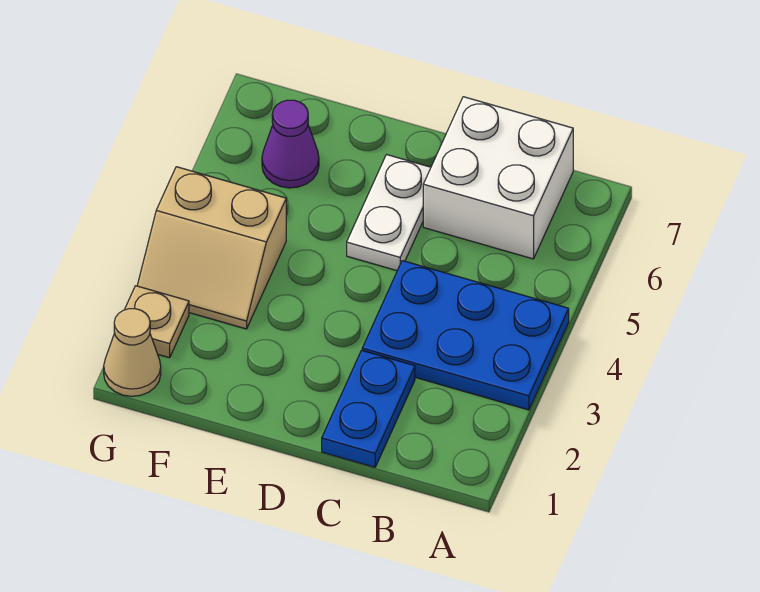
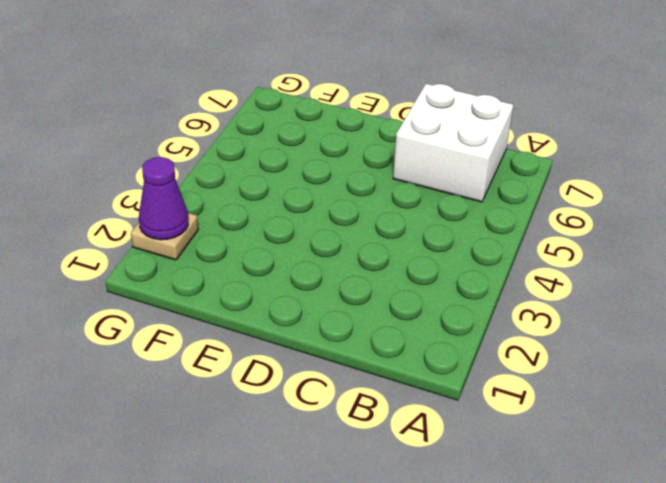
purple cone G2 level 2 -> purple cone F6 level 1
none -> blue plate A3:C4 level 1
none -> blue plate C1:C2 level 1

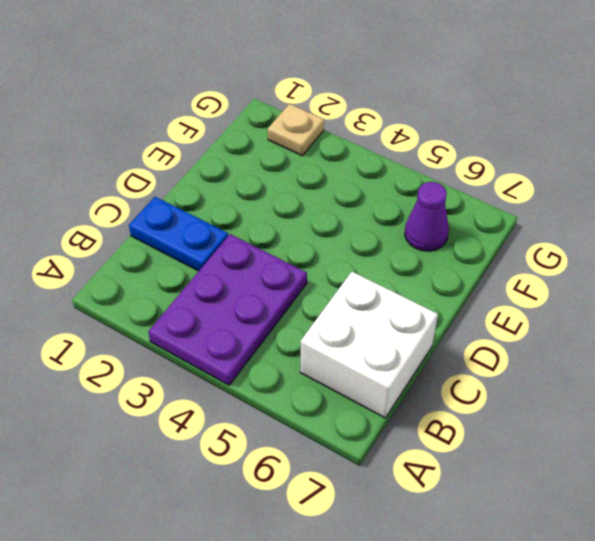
purple plate A3:C4 level 1 -> blue plate A3:C4 level 1
none -> white plate D5:D6 level 1
none -> tan slope F3:G4 level 1 top 4

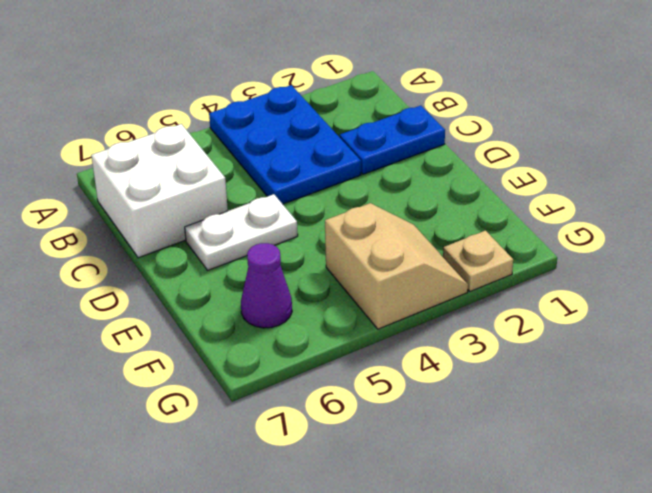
none -> tan cone G1 level 1

